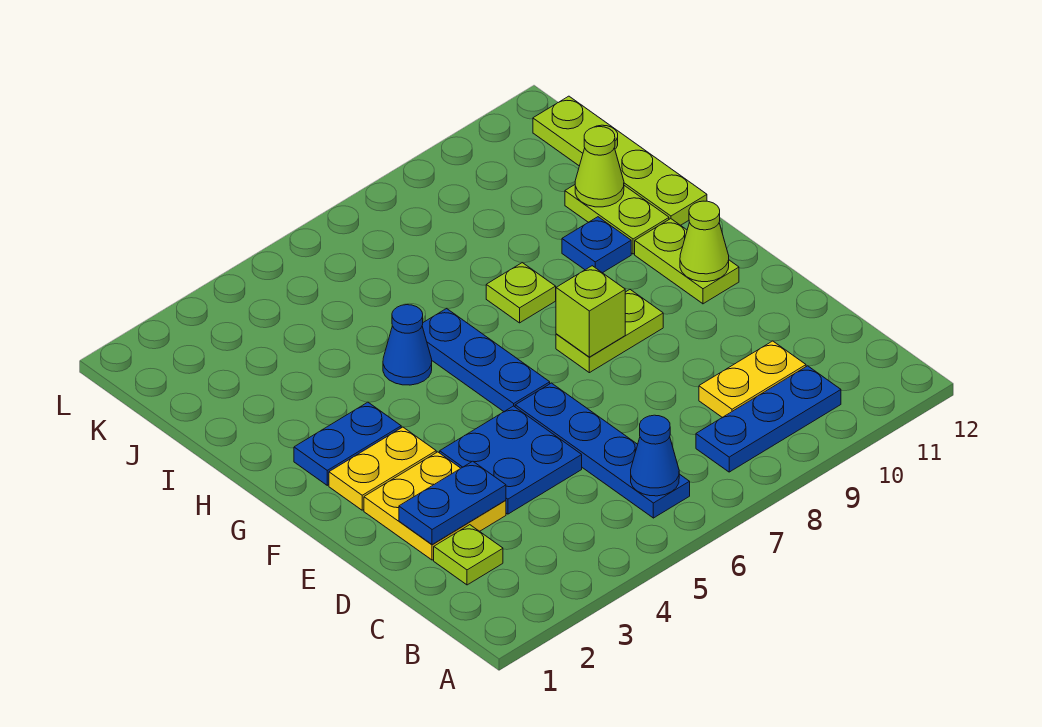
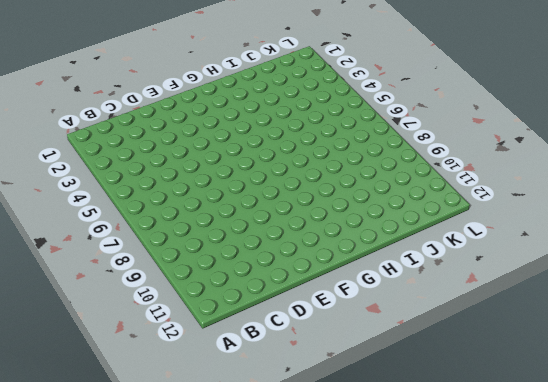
none -> blue plate B6:E6 level 1
none -> blue plate B8:B10 level 1
none -> lime plate C2 level 1

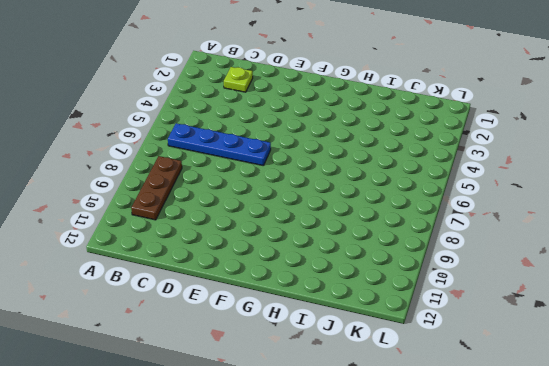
brown plate B8:B10 level 1 -> blue plate B8:B10 level 1
none -> yellow plate C9:C10 level 1
none -> yellow plate D2:E3 level 1
none -> blue plate D4:E5 level 1

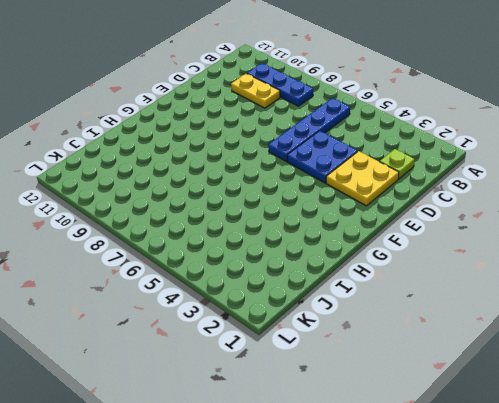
none -> yellow plate F2:F3 level 1
none -> blue plate F6:H6 level 1
none -> lime plate F8:F9 level 1

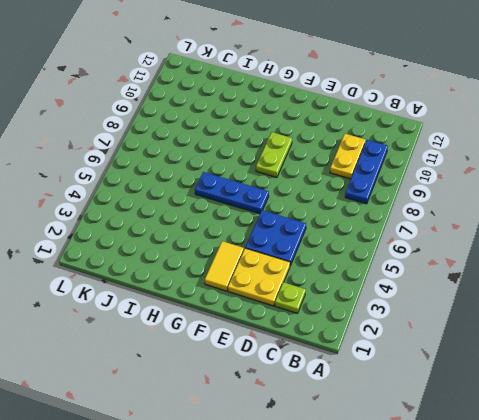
yellow tile F2:F3 level 1 -> yellow plate F2:F3 level 1
none -> blue plate B6:E6 level 1
none -> lime plate F11:G11 level 1
none -> blue plate G2:G3 level 1

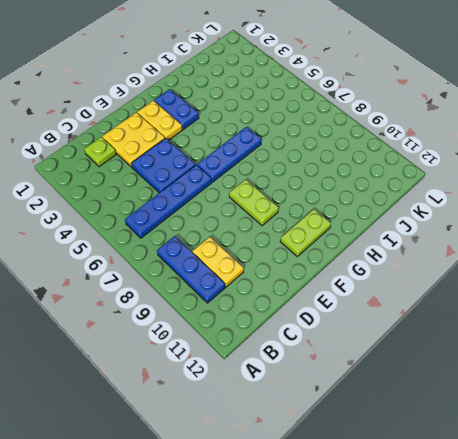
none -> blue cone H5 level 1
none -> lime plate H8 level 1
none -> blue plate H10 level 1

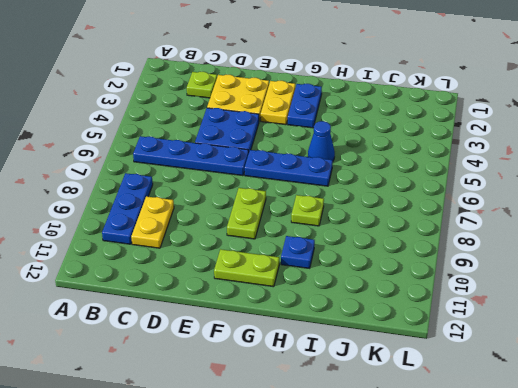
none -> lime plate H11:I11 level 1
none -> lime plate H12:K12 level 1
none -> blue cone B6 level 2

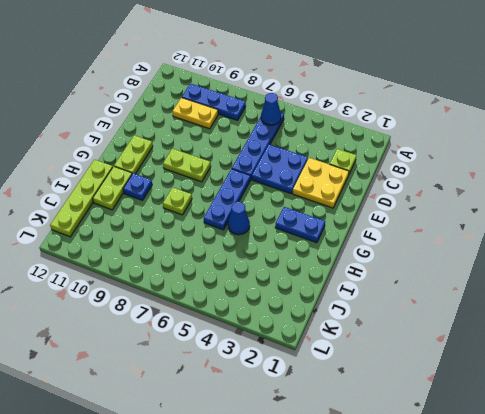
none -> yellow plate F2:F3 level 1
none -> blue plate D2:D3 level 2
none -> lime brick F8 level 2

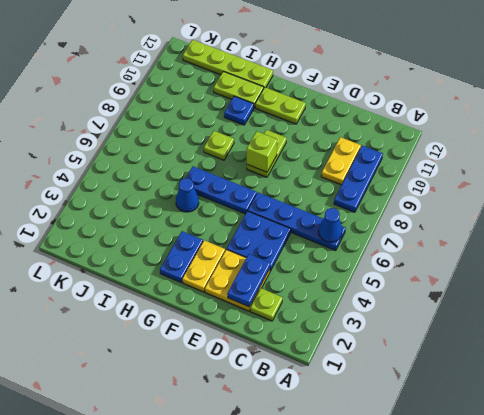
none -> lime cone F11 level 2
none -> lime cone I11 level 2

